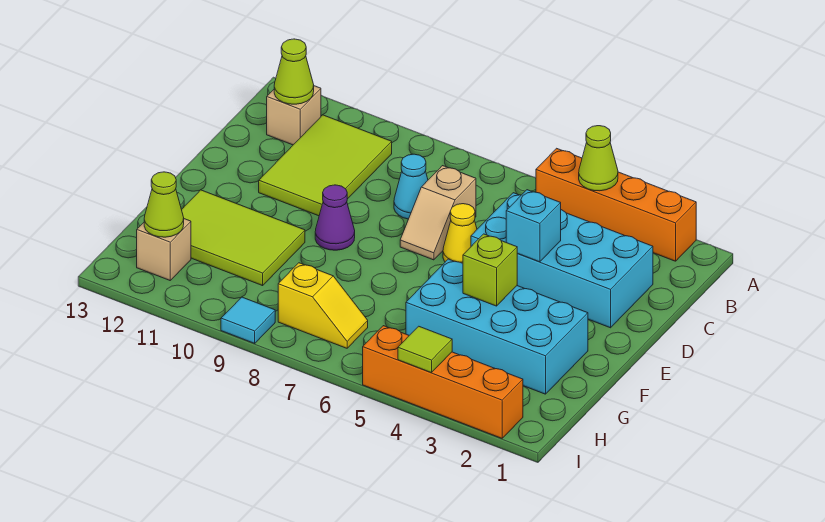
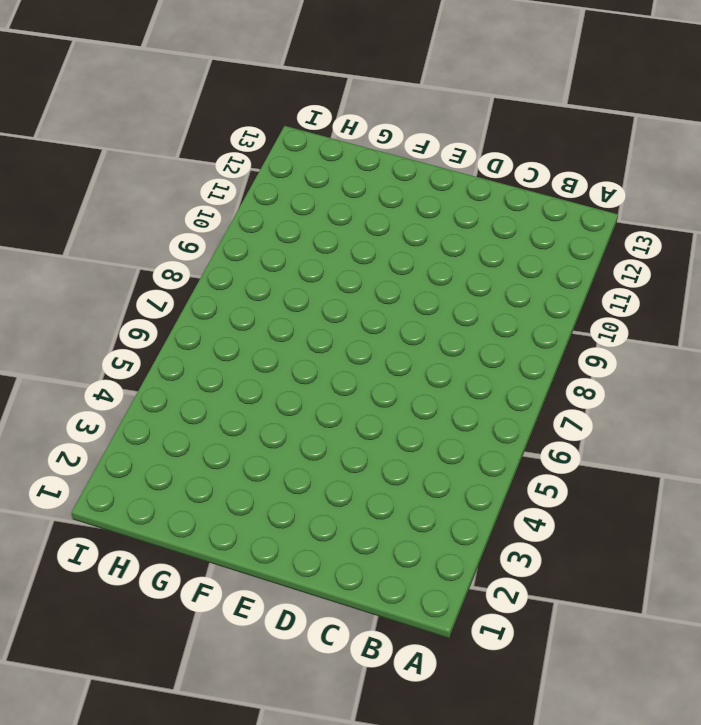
none -> orange brick A2:A5 level 1
none -> lime tile B10:D11 level 1
none -> tan brick B12 level 1

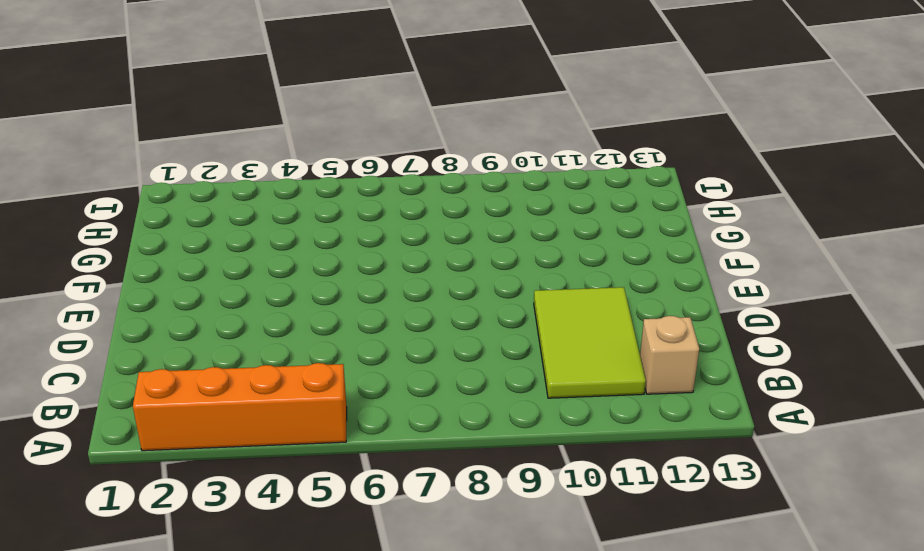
none -> cyan brick C2:D5 level 1
none -> tan slope C7:D7 level 1 top C
none -> cyan cone C8 level 1

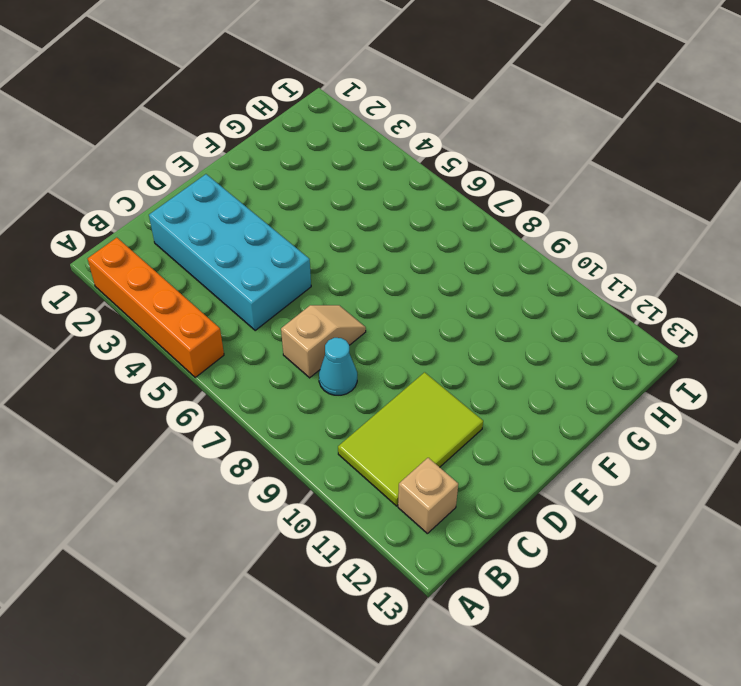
none -> yellow cone D6 level 1
none -> purple cone E9 level 1
none -> cyan brick F2:G5 level 1

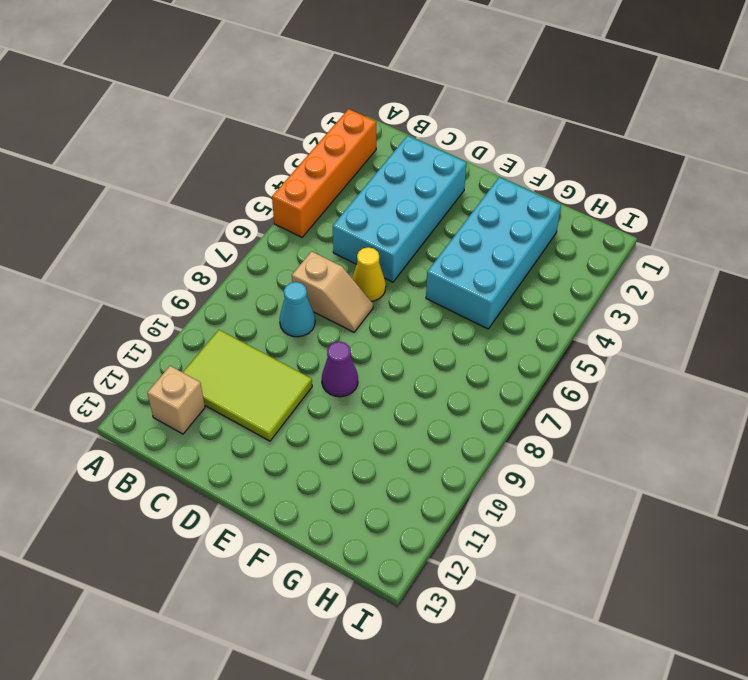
none -> lime tile F10:G12 level 1
none -> yellow slope H7:H8 level 1 top 8
none -> tan brick H12 level 1

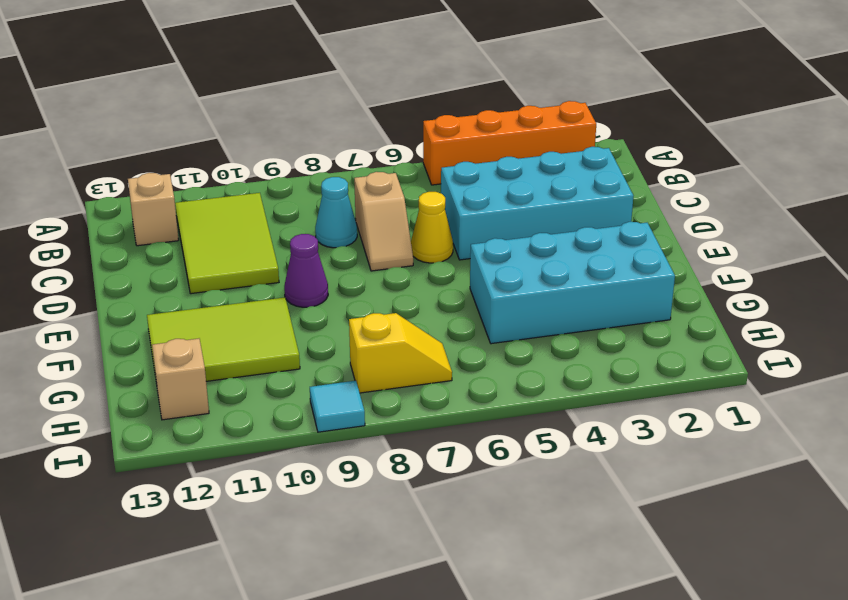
none -> orange brick I2:I5 level 1
none -> lime cone A4 level 2
none -> lime cone B12 level 2

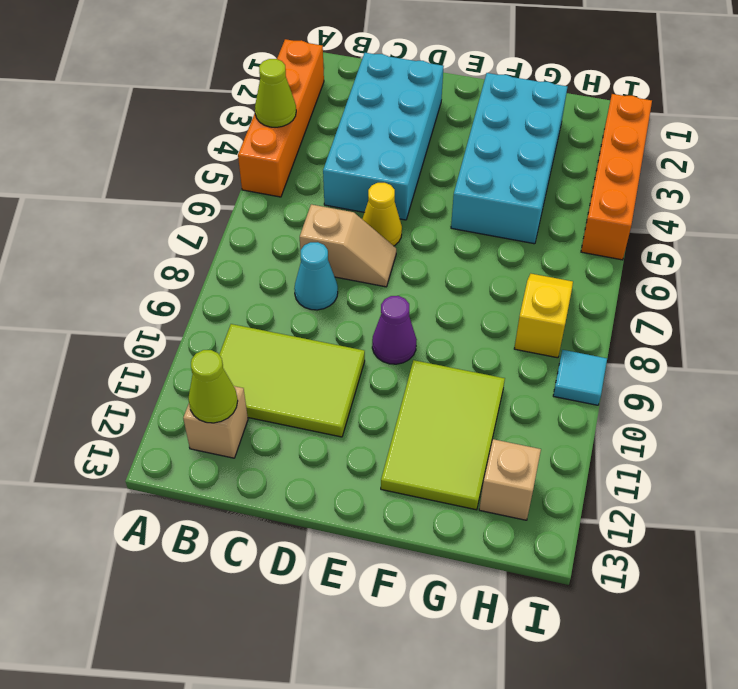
none -> cyan brick D4 level 2
none -> lime brick F4 level 2
none -> lime cone H12 level 2

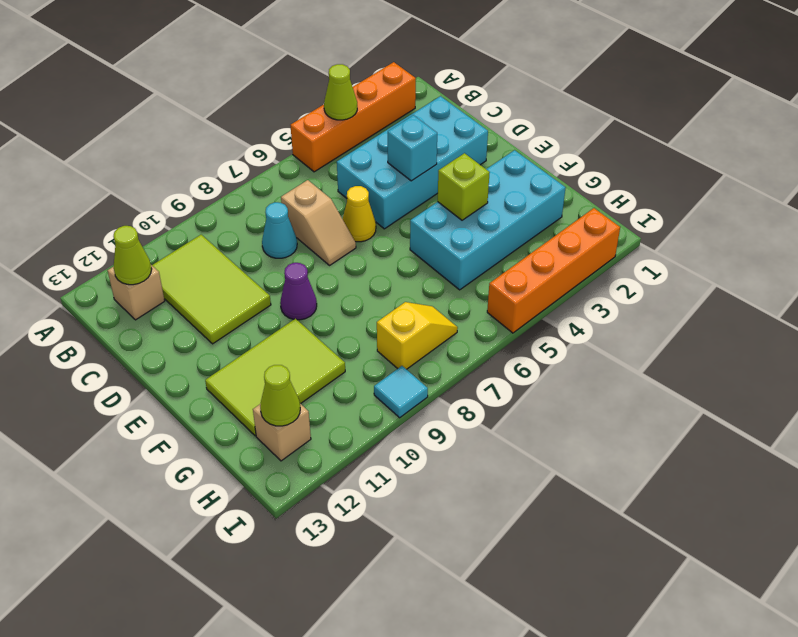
none -> lime tile I4 level 2

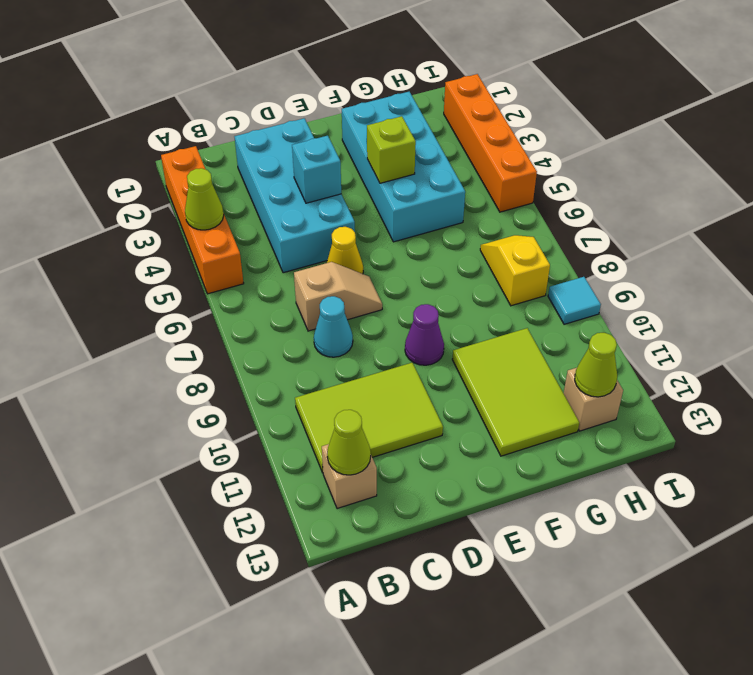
none -> lime tile I4 level 2

